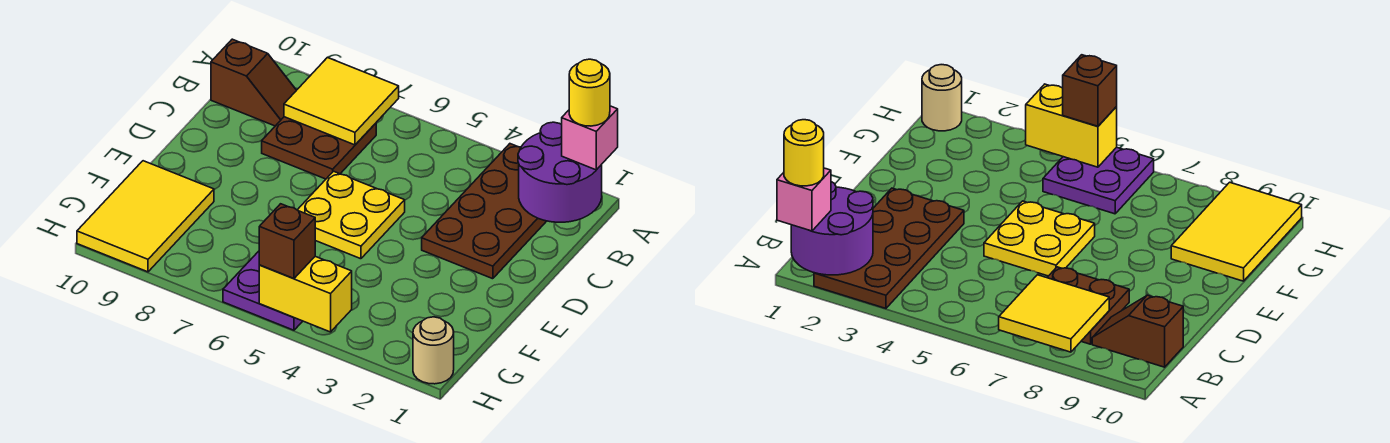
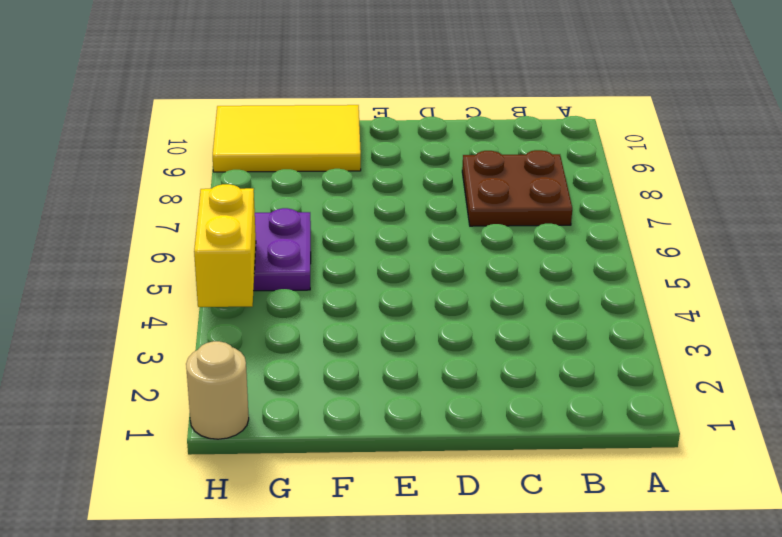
none -> brown plate A2:D3 level 1
none -> brown slope B9:B10 level 1 top 10
none -> yellow plate D5:E6 level 1

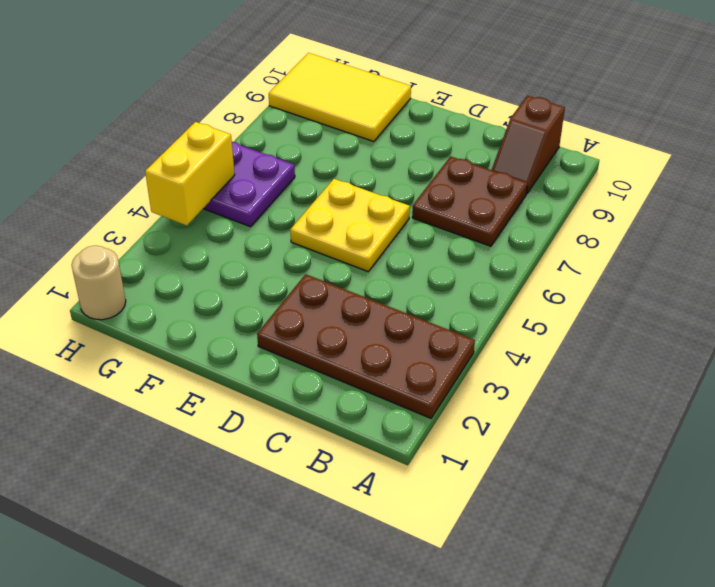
none -> purple round brick A1:B2 level 2
none -> yellow tile A7:B8 level 2
none -> pink brick A1 level 3

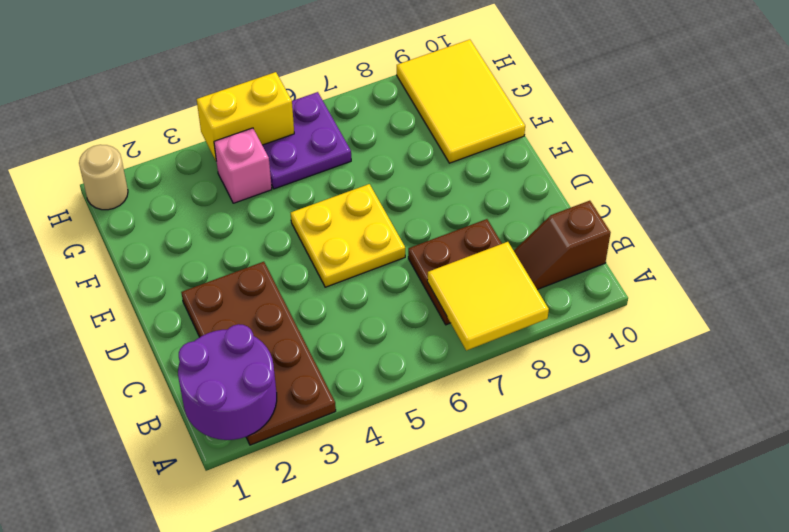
pink brick G4 level 1 -> pink brick A1 level 3
none -> brown brick H5 level 3
none -> yellow round brick A1 level 4

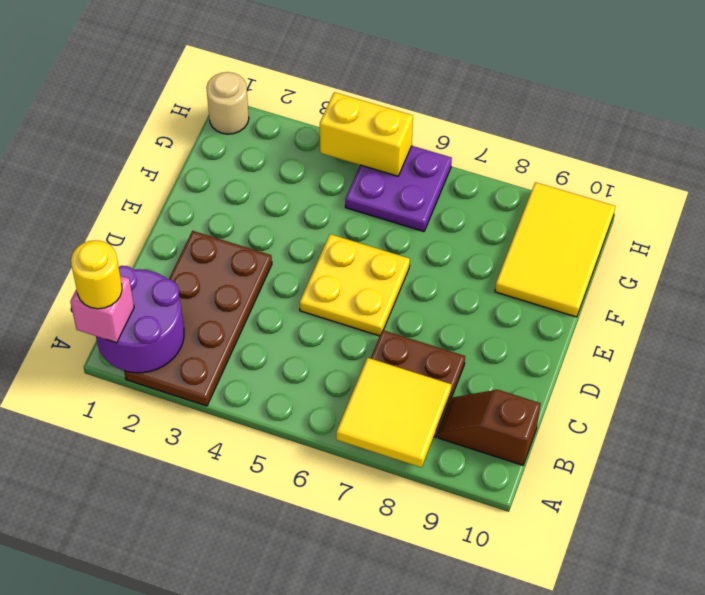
none -> brown brick H5 level 3

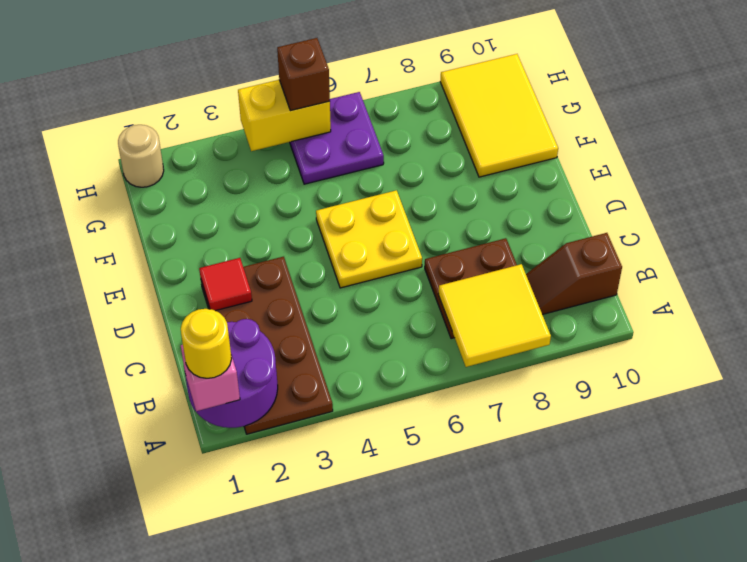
red tile D2 level 2 -> none

